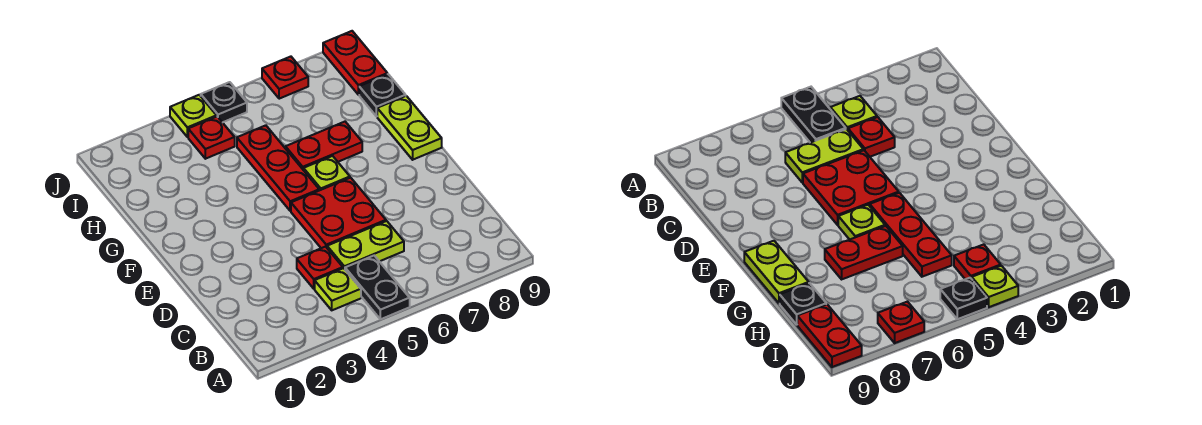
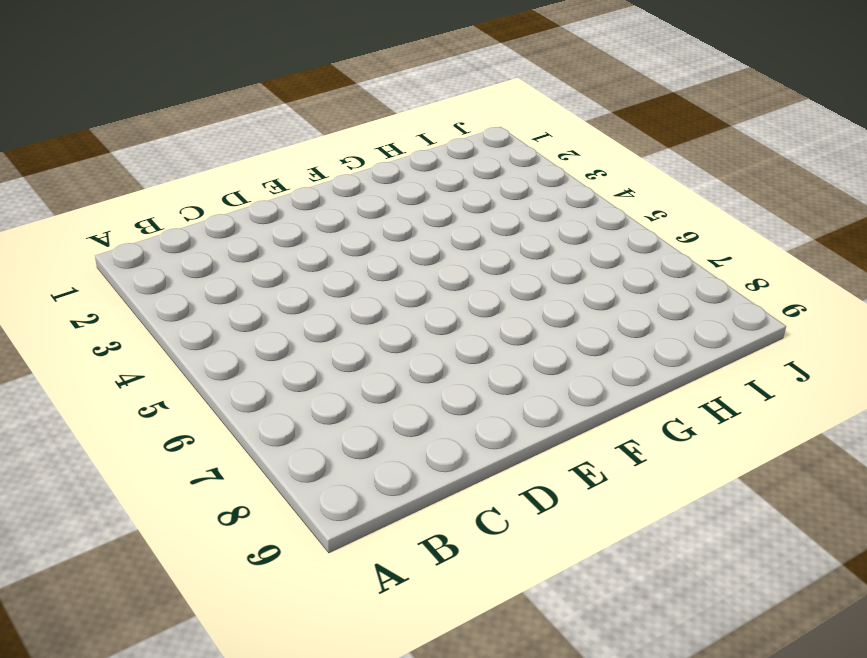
none -> black plate A5:B5 level 1
none -> lime plate B4 level 1
none -> red plate C4 level 1

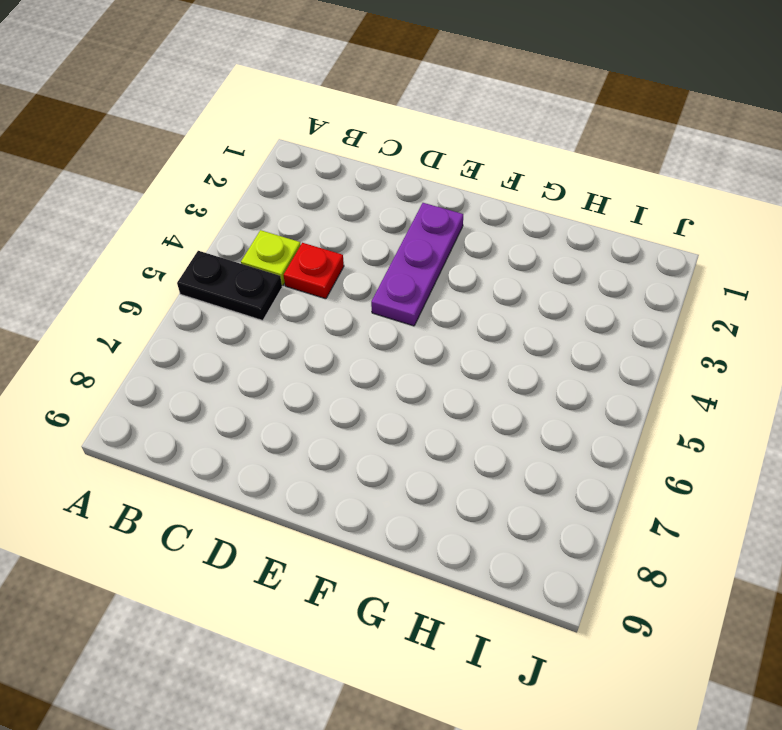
purple plate E2:E4 level 1 -> none
none -> lime plate C5:C6 level 1
none -> red plate D5:E6 level 1
none -> red plate F5:H5 level 1

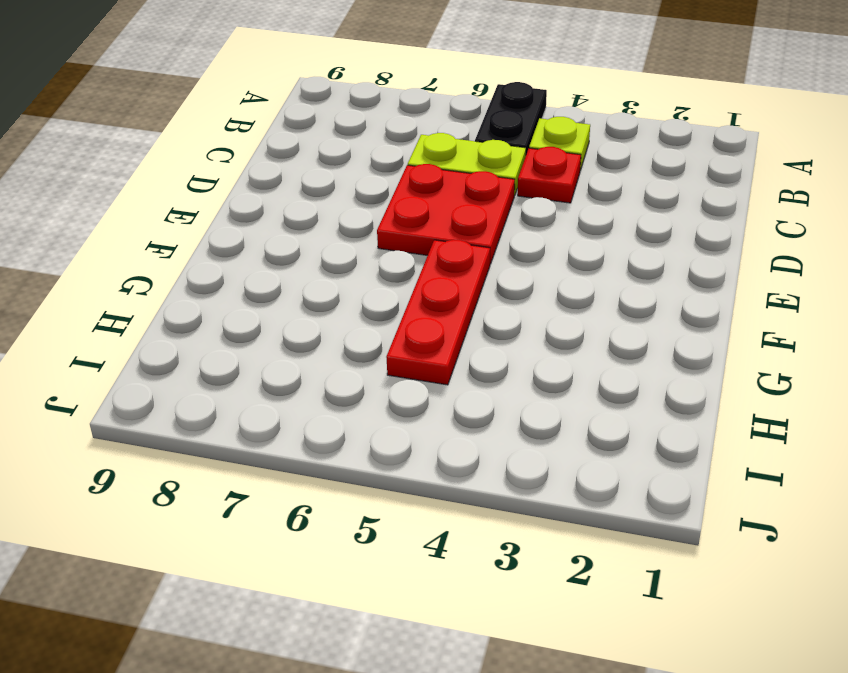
none -> lime plate F6 level 1
none -> lime plate F9:G9 level 1
none -> red plate G6:G7 level 1

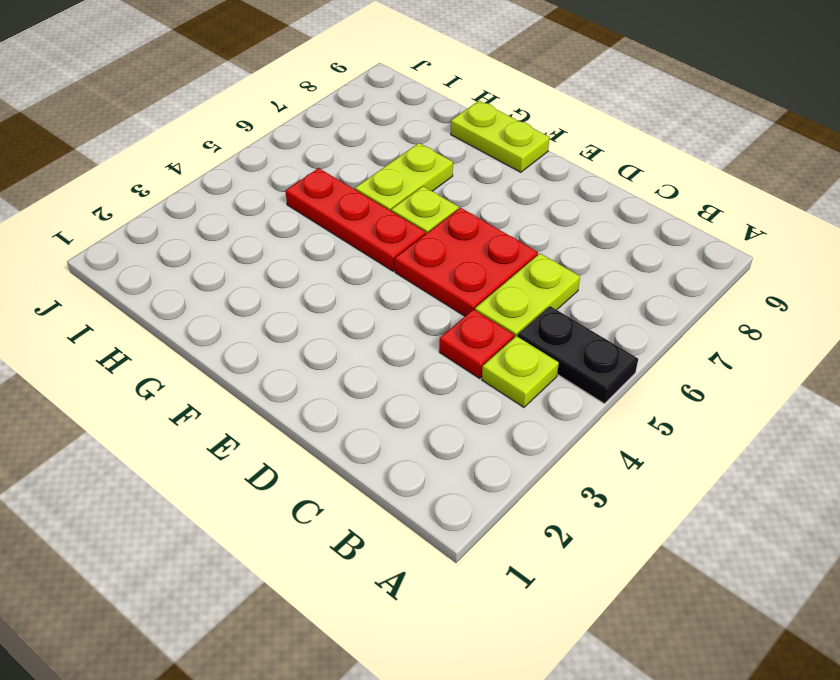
lime plate G6:G7 level 1 -> red plate G6:G7 level 1
none -> black plate H9 level 1
none -> red plate I4 level 1
none -> red plate I9:J9 level 1

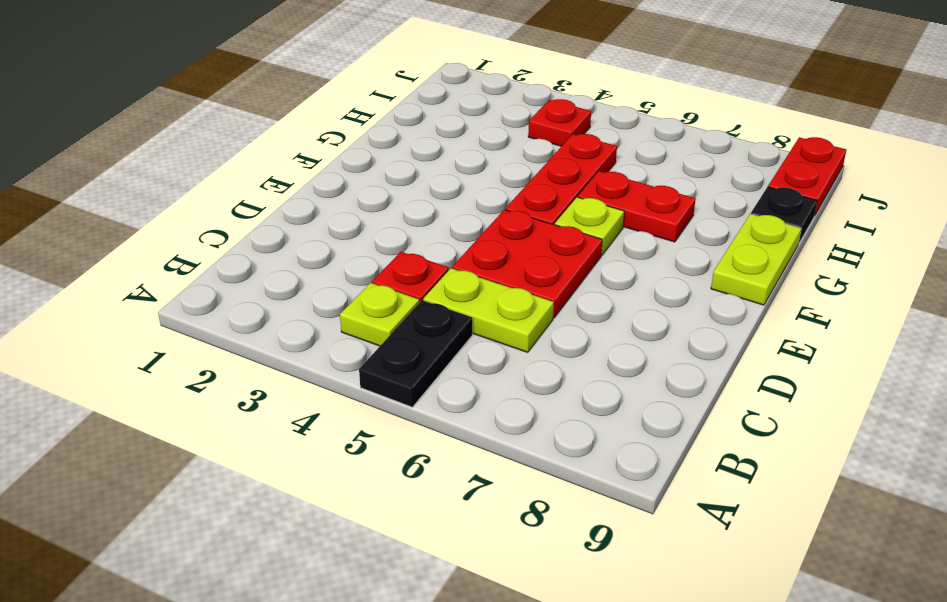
none -> lime plate J4 level 1
none -> black plate J5 level 1
none -> red plate J7 level 1

